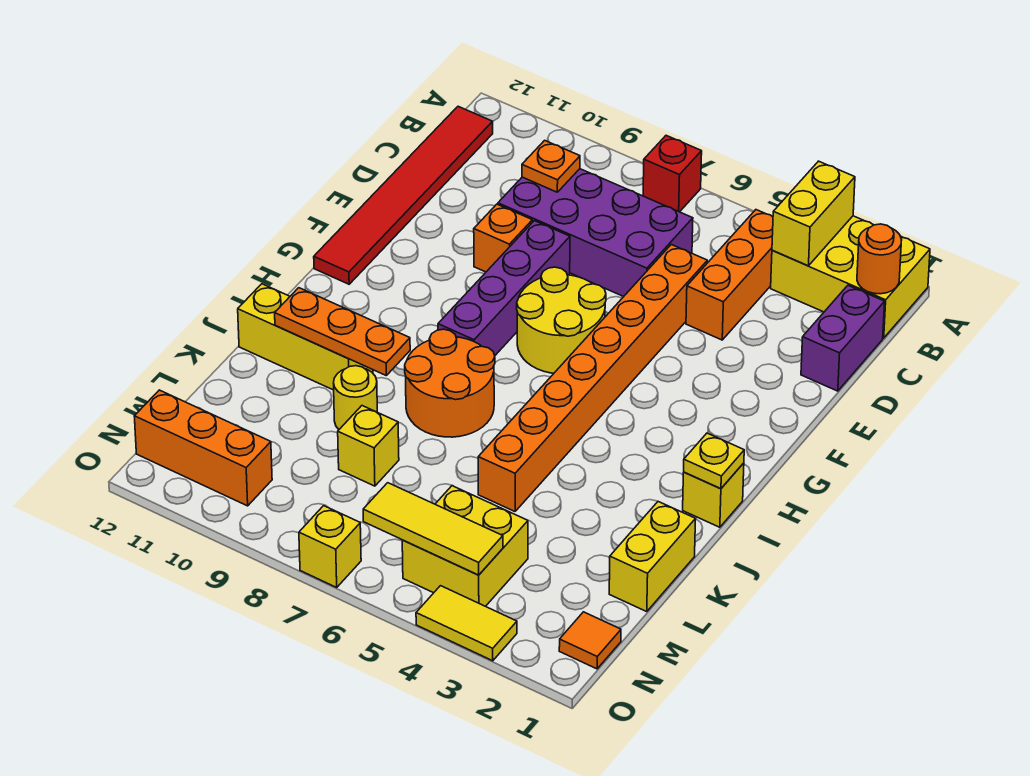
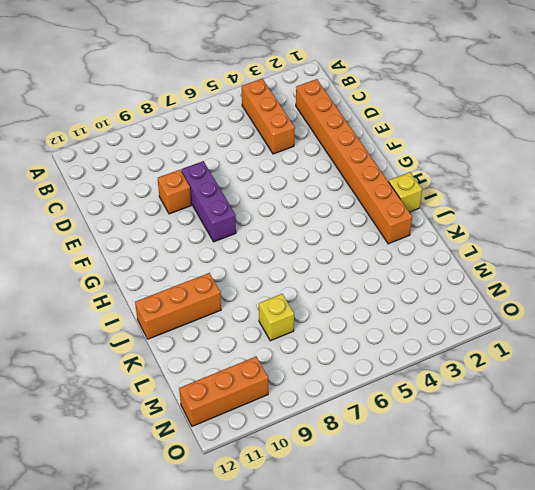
orange brick C2:J2 level 1 -> orange brick D5:K5 level 1
purple brick E8:G8 level 1 -> purple brick E8:H8 level 1
orange brick J10:J12 level 1 -> yellow brick J10:J12 level 1
none -> yellow brick A1:B3 level 1
none -> red brick A7 level 1
none -> red tile B12:G12 level 1

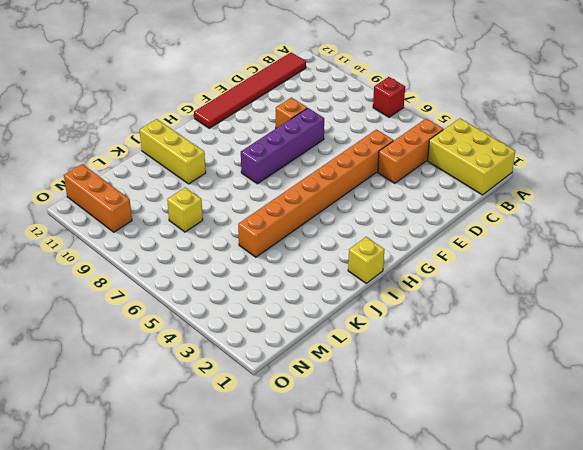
none -> purple brick C1:D1 level 1
none -> purple brick C6:D9 level 1
none -> yellow round brick F6:G7 level 1

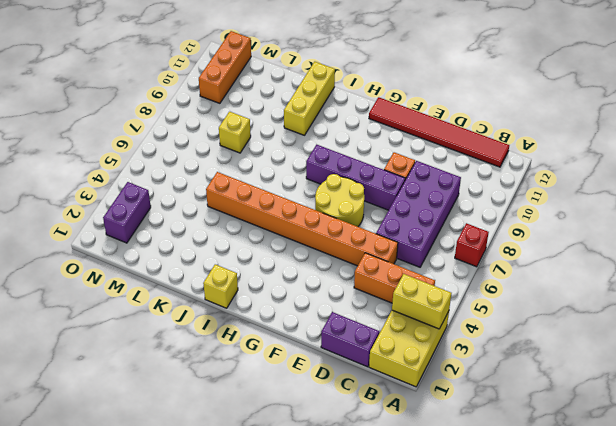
purple brick N2:N3 level 1 -> none
none -> orange round brick I7:J8 level 1
none -> yellow brick K1:L1 level 1
none -> yellow round brick K9 level 1

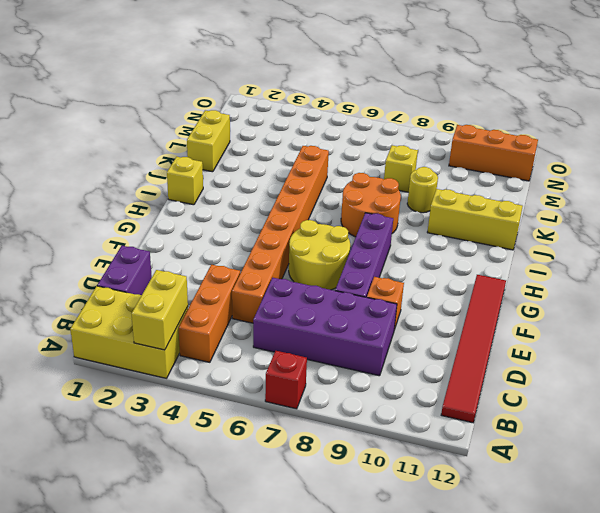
none -> yellow brick M4:N5 level 1
none -> orange tile N1 level 1
none -> yellow tile O3:O4 level 1

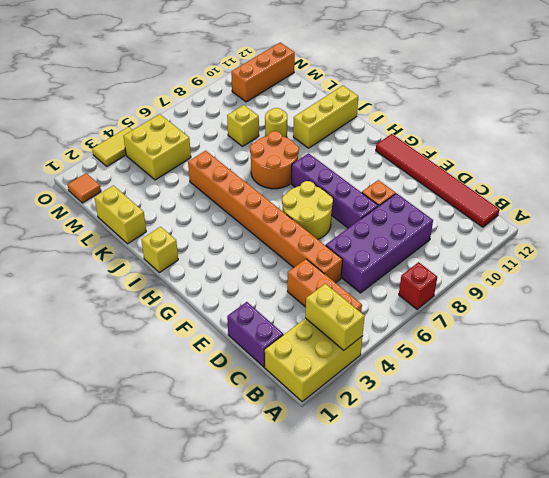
none -> yellow brick O7 level 1
none -> orange round brick B1 level 2
none -> orange plate C9 level 2

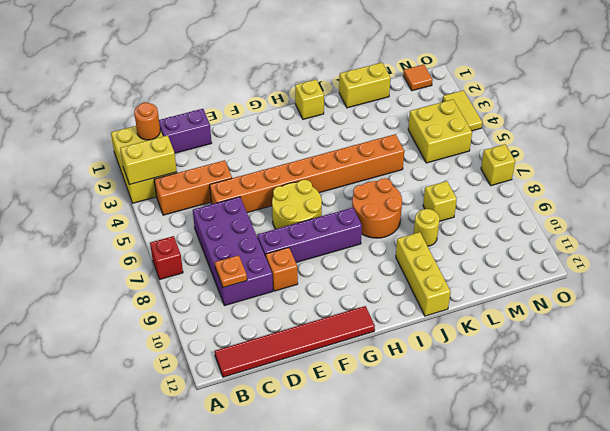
none -> orange brick N10:N12 level 1
none -> yellow plate I1 level 2
none -> orange plate J9:J11 level 2

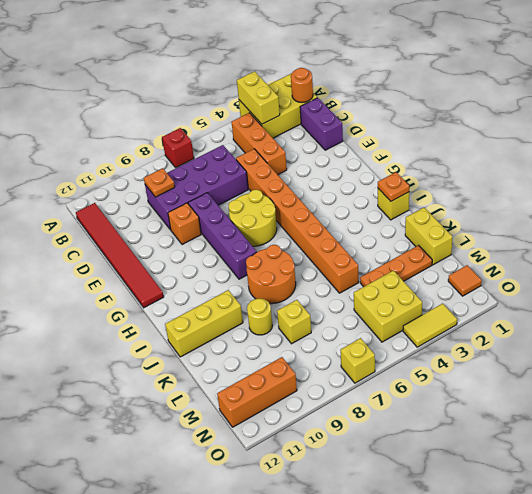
orange plate I1 level 2 -> yellow plate I1 level 2
orange plate L2:L4 level 1 -> orange plate J9:J11 level 2
none -> yellow tile N4:N6 level 2

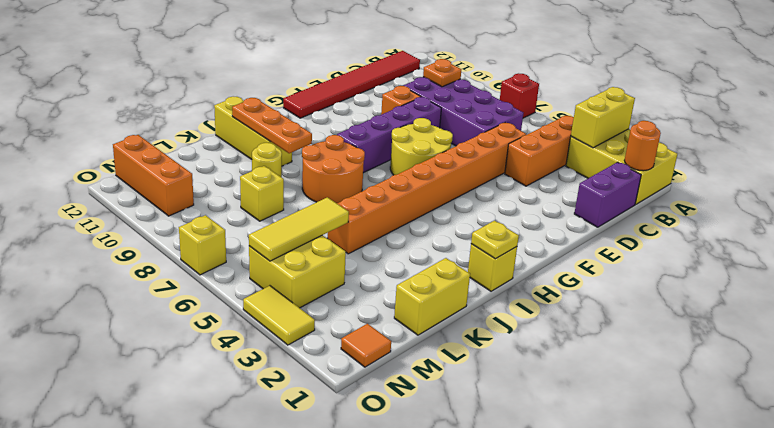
yellow tile L5:N5 level 2 -> yellow tile N4:N6 level 2

